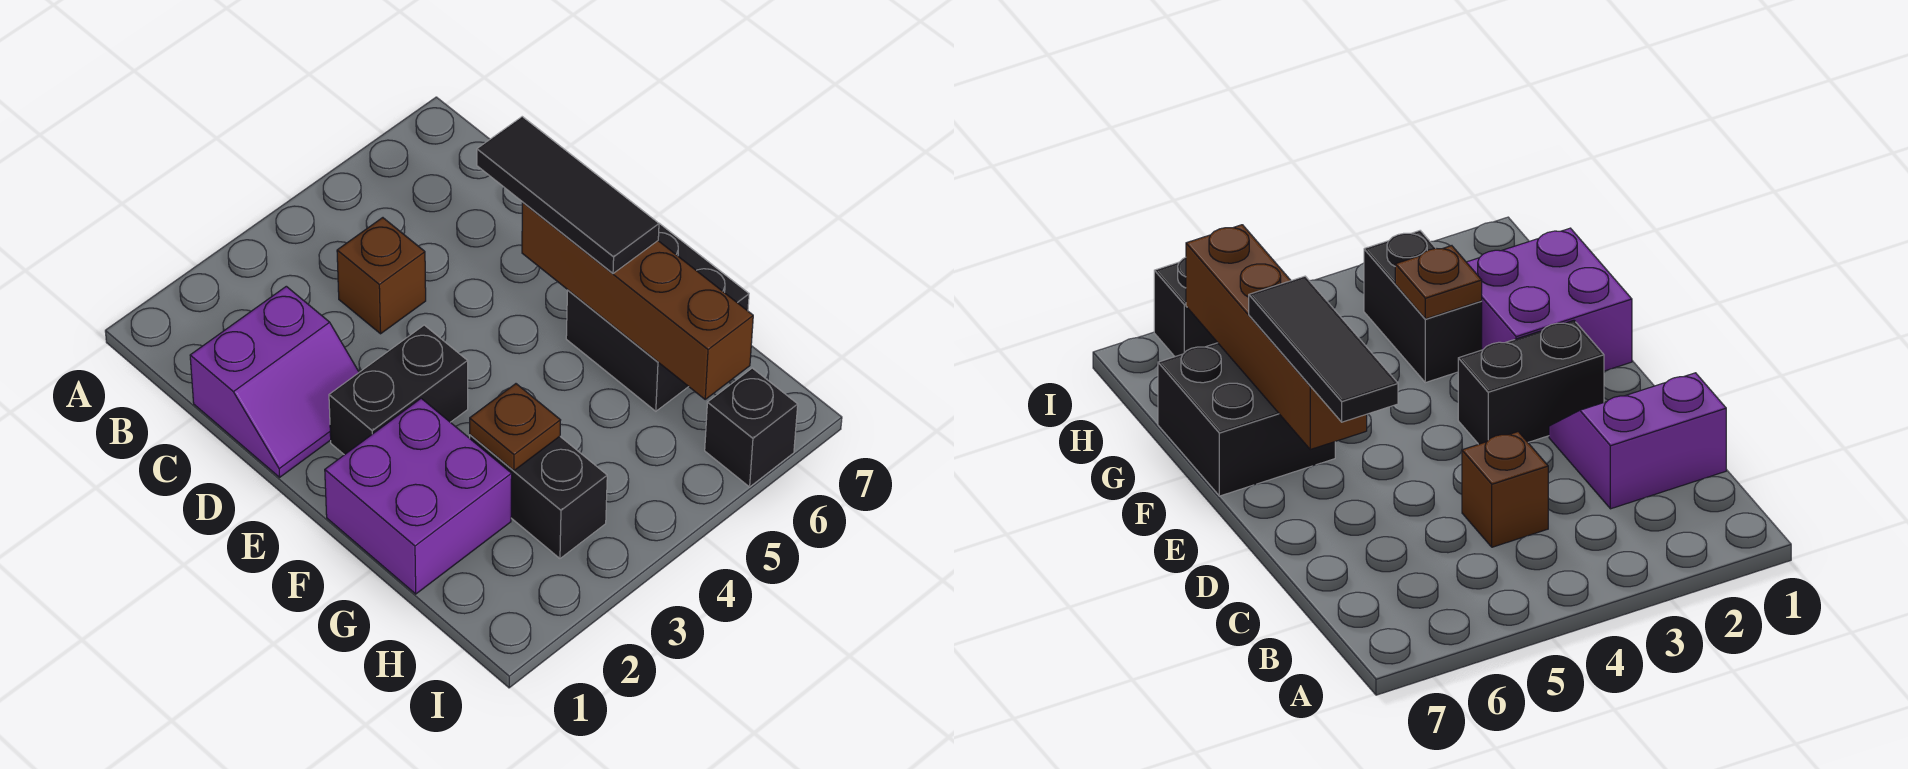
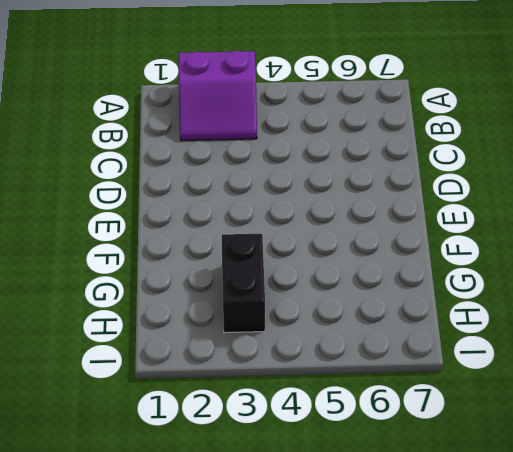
purple slope A2:B3 level 1 top A -> purple slope C1:D2 level 1 top C
none -> brown brick C4 level 1
none -> black brick E2:E3 level 1

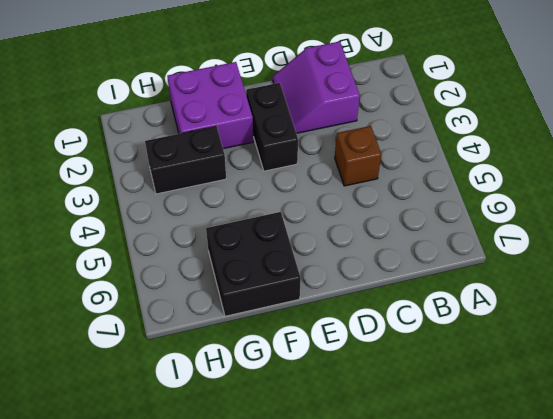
none -> black brick I6 level 1
none -> brown brick E6:H6 level 2

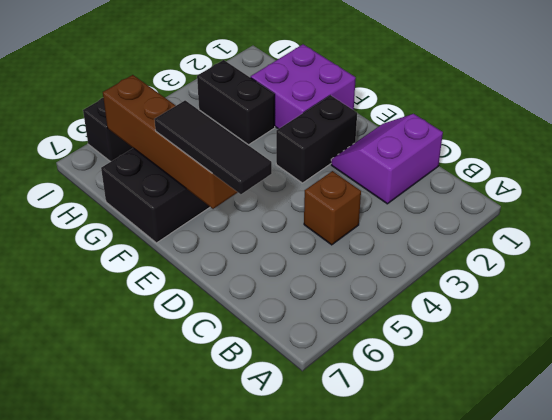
none -> brown plate G3 level 2

